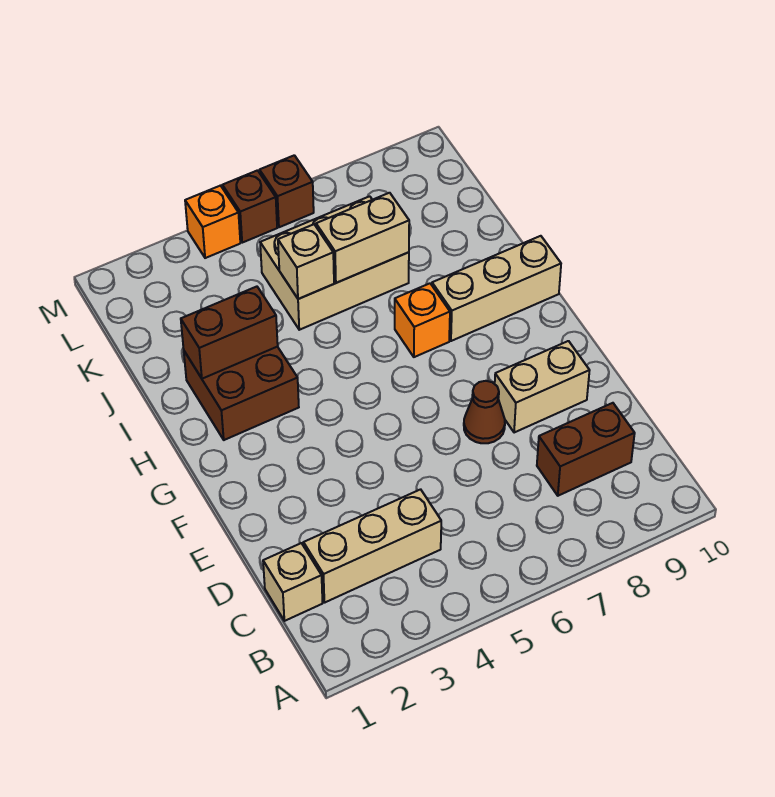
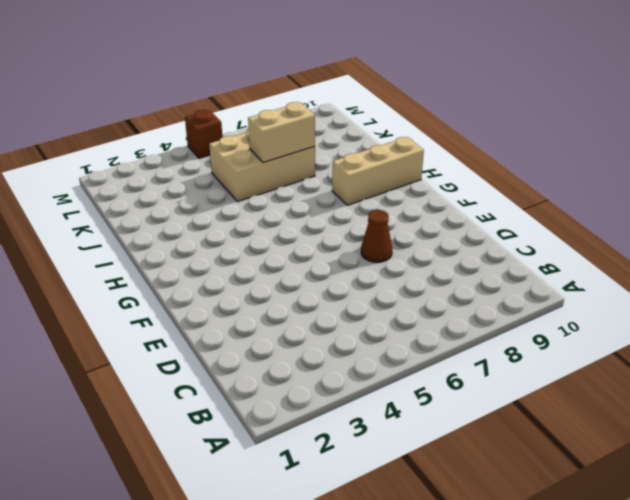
none -> tan brick C1 level 1
none -> tan brick C2:C4 level 1
none -> brown brick C8:C9 level 1

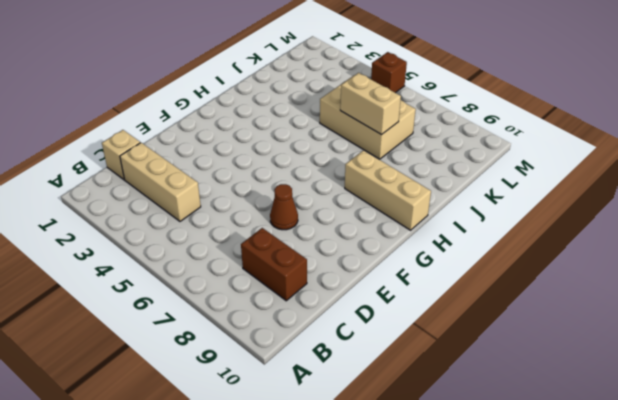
none -> tan brick E8:E9 level 1
none -> brown brick H2:I3 level 1
none -> orange brick H7 level 1

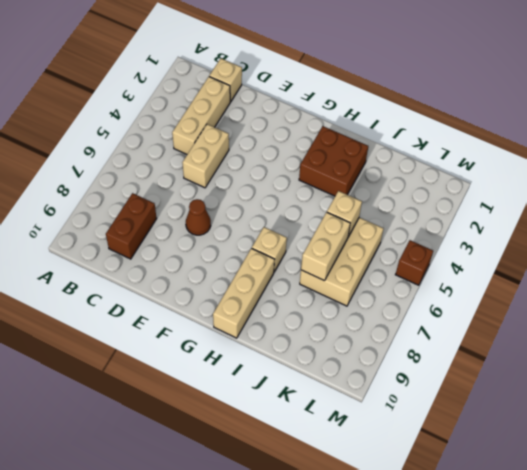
tan brick D4:D5 level 1 -> tan brick E8:E9 level 1
tan brick H7 level 1 -> orange brick H7 level 1
none -> orange brick M4 level 1
none -> brown brick M6 level 1
none -> brown brick I2:I3 level 2

